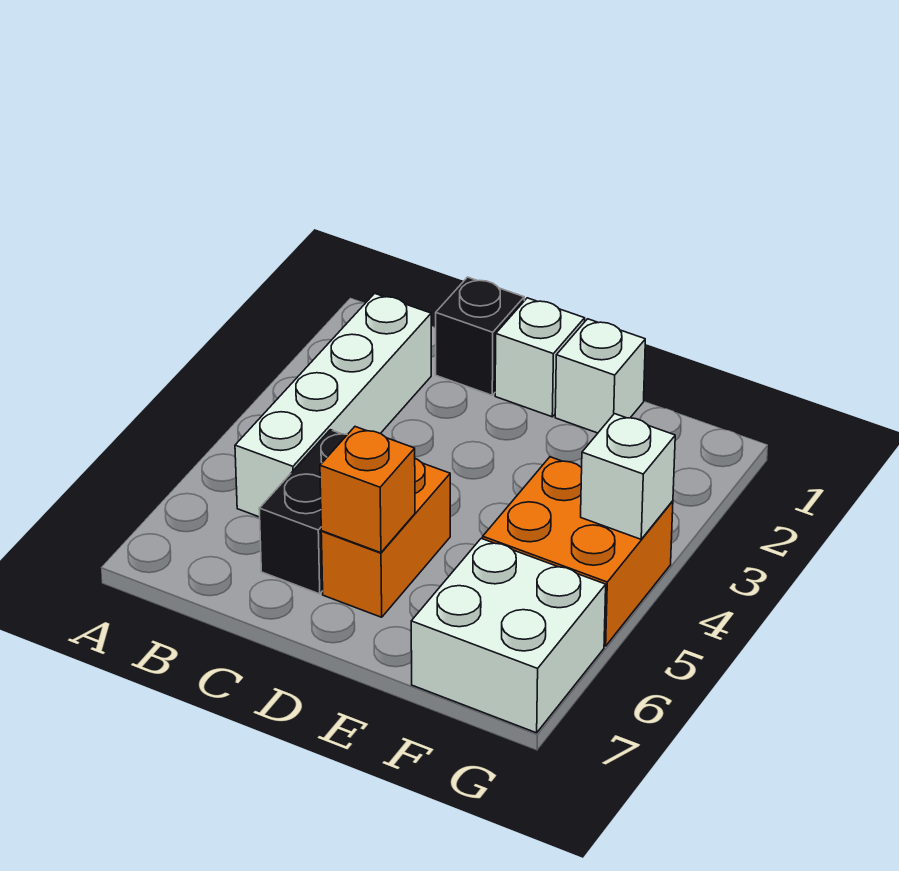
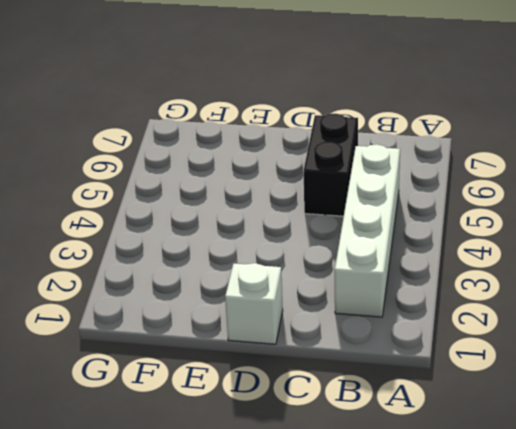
none -> black brick C1 level 1
none -> orange brick D5:D6 level 1

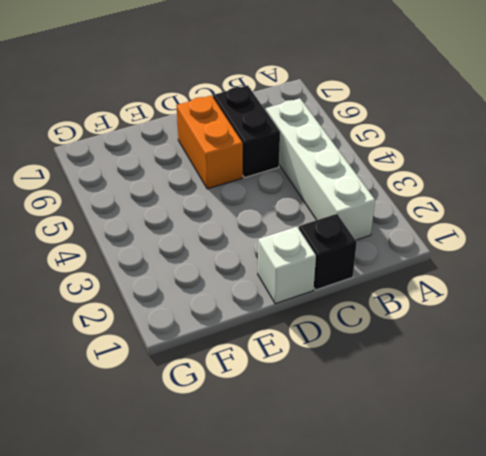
none -> white brick E1 level 1
none -> orange brick F4:G5 level 1

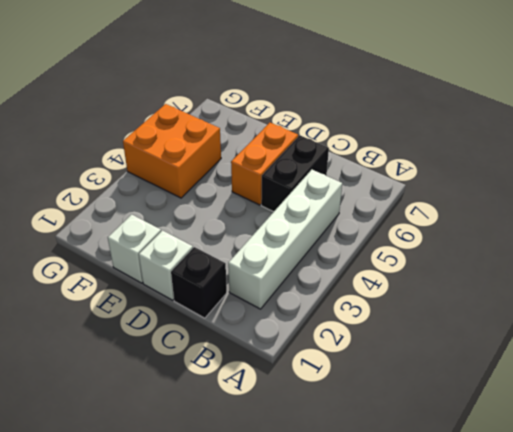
none -> white brick F6:G7 level 1
none -> orange brick D6 level 2

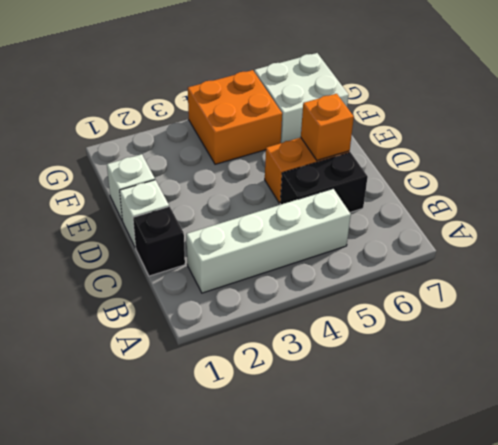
none -> white brick G4 level 2

